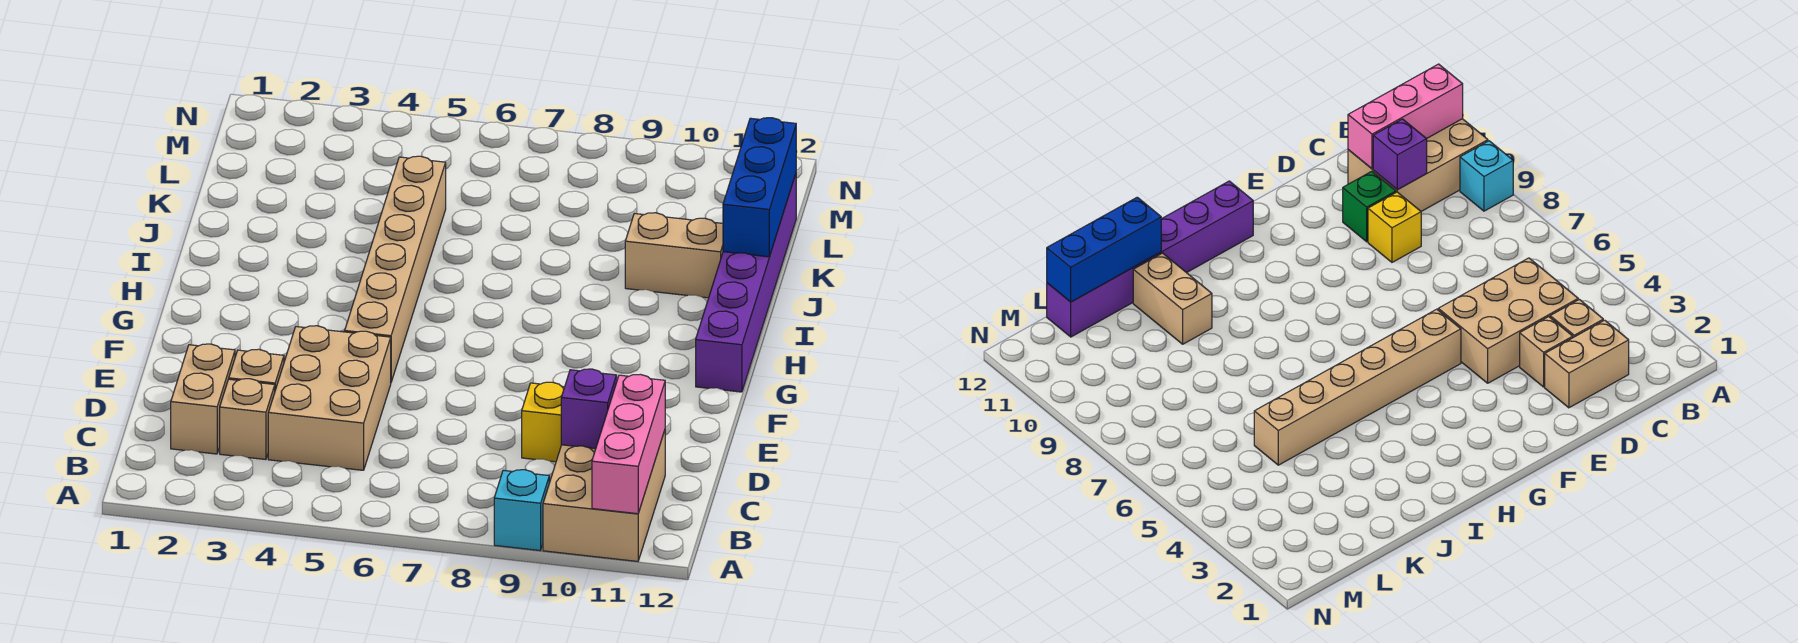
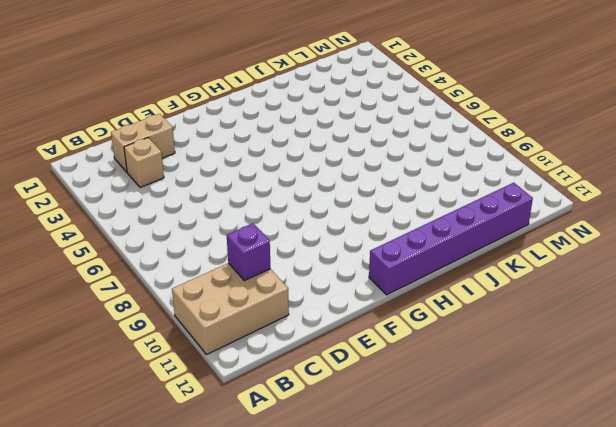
none -> cyan brick A9 level 1
none -> tan brick C4:E5 level 1
none -> tan brick D3 level 1

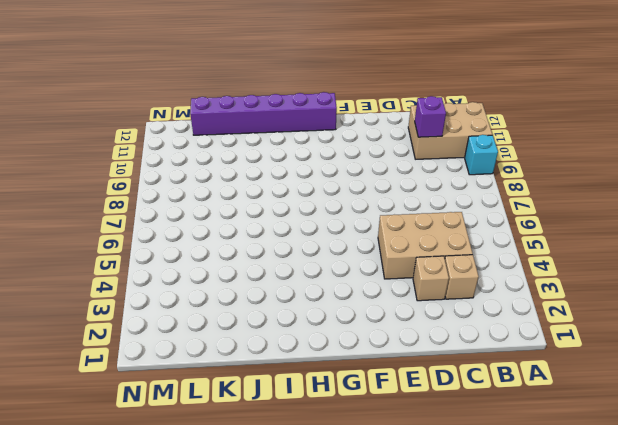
none -> tan brick C2:D2 level 1
none -> yellow brick D9 level 1
none -> green brick D10 level 1

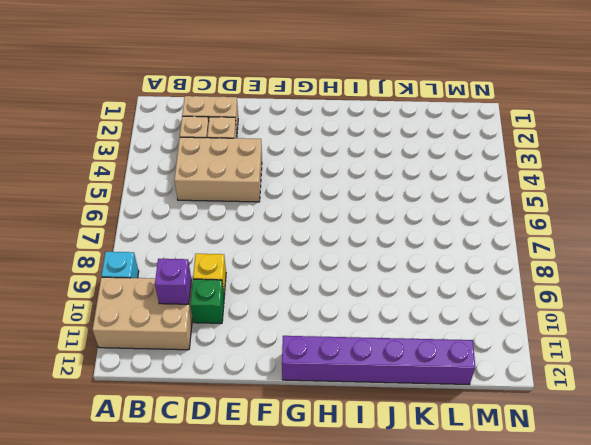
none -> tan brick F5:K5 level 1
none -> tan brick J10:J11 level 1
none -> pink brick A11:C11 level 2

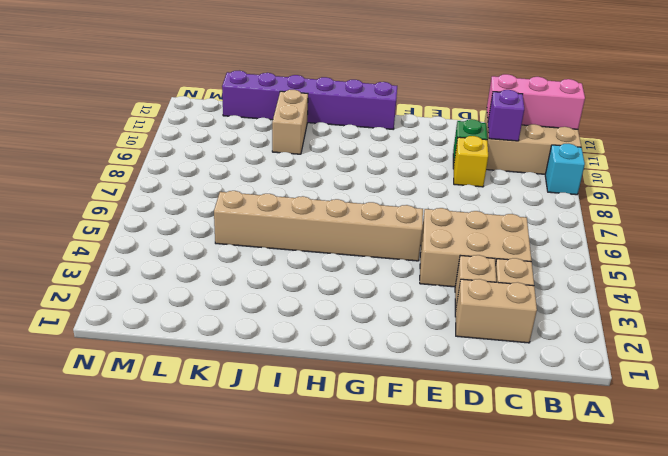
none -> blue brick J12:L12 level 2

